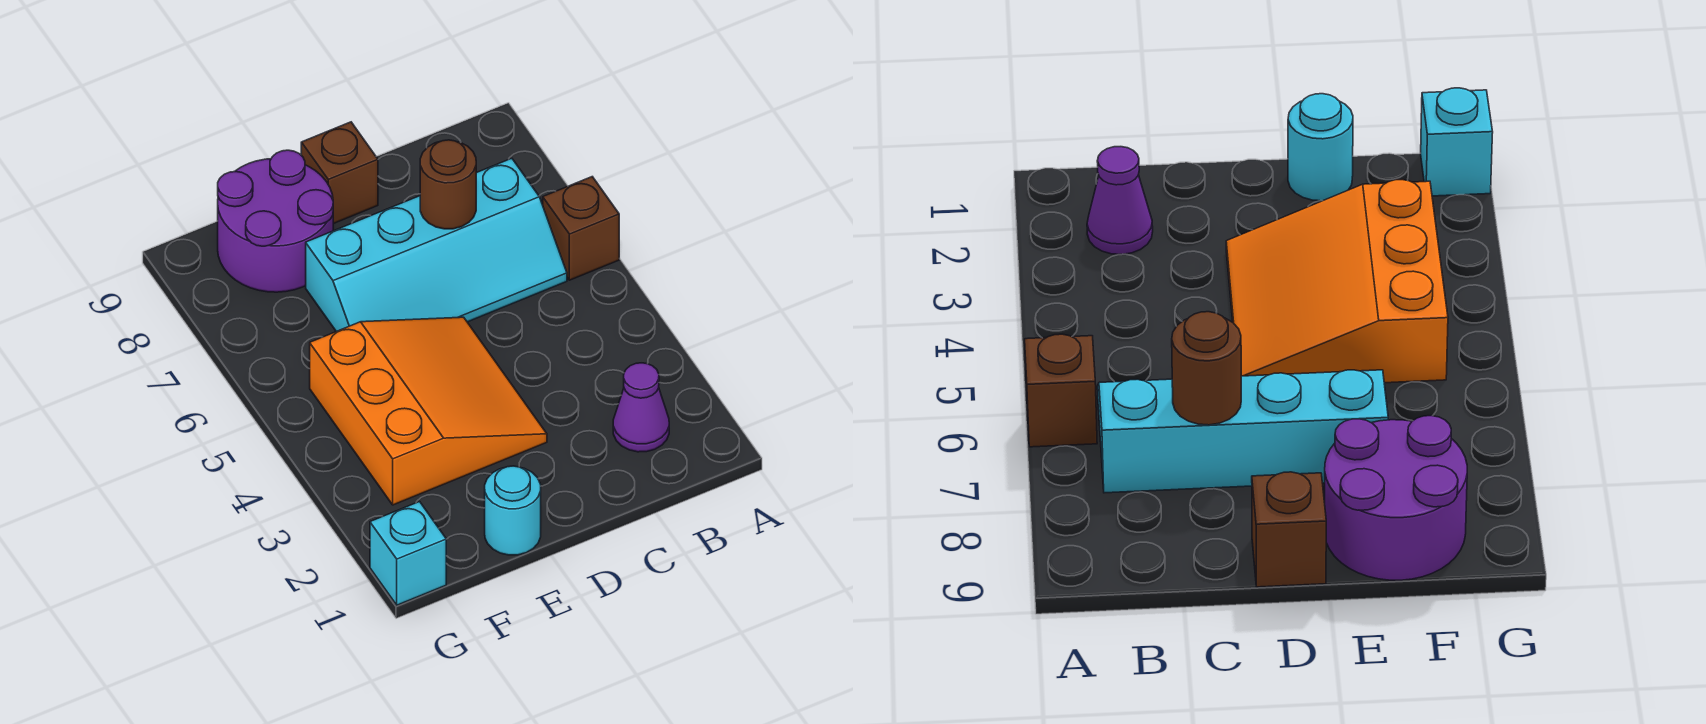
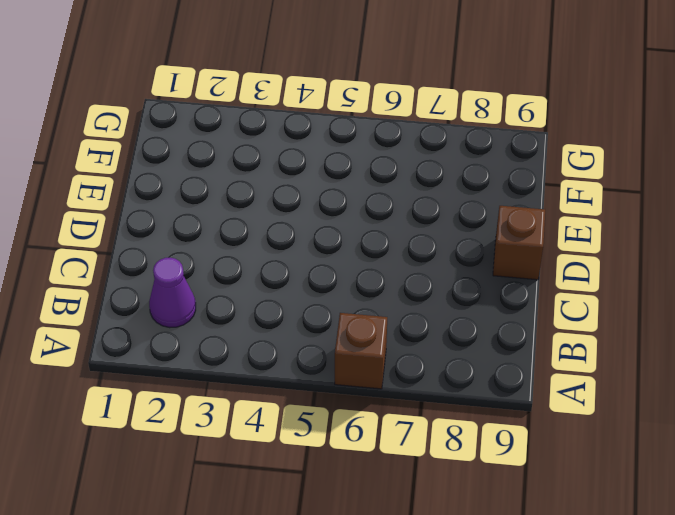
none -> cyan slope B6:E7 level 1 top 7
none -> orange slope D3:F5 level 1 top F

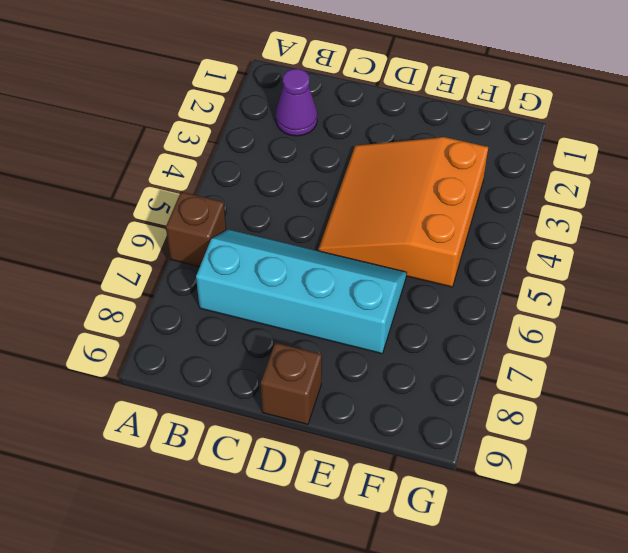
none -> cyan round brick E1 level 1
none -> purple round brick E8:F9 level 1

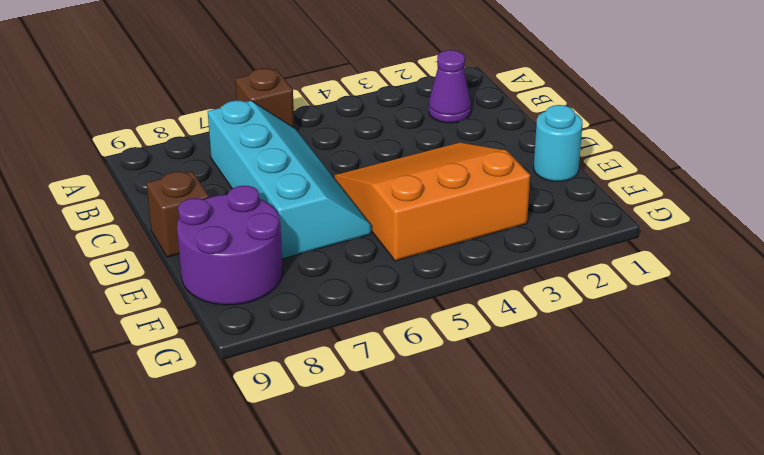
none -> cyan brick G1 level 1
none -> brown round brick C7 level 2

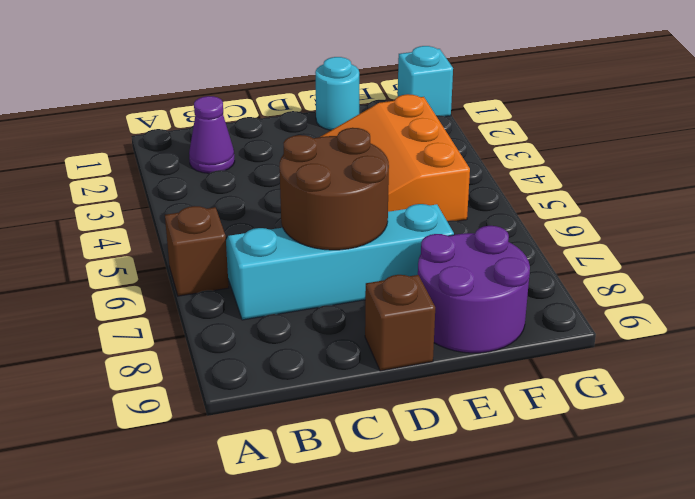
brown round brick C6:D7 level 2 -> brown round brick C7 level 2

